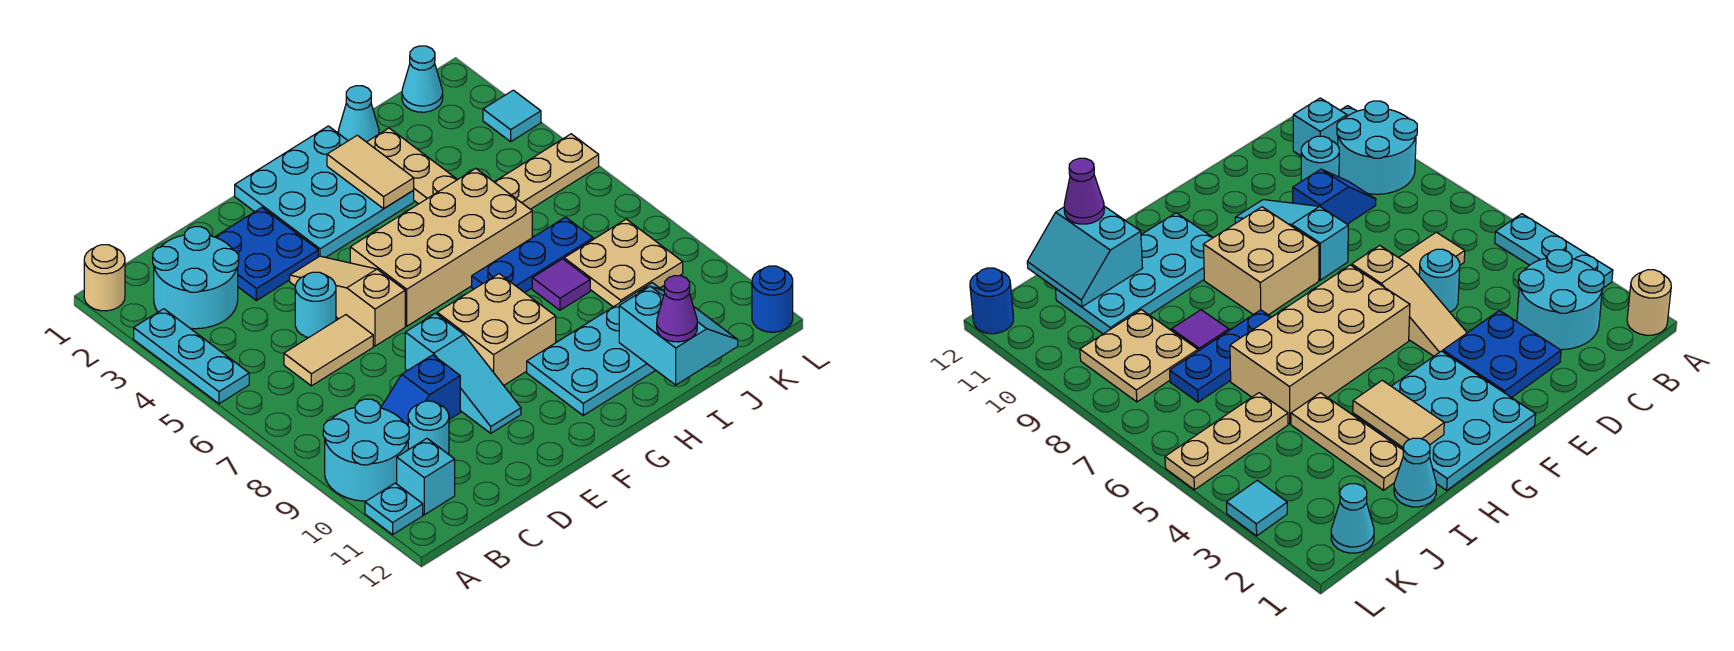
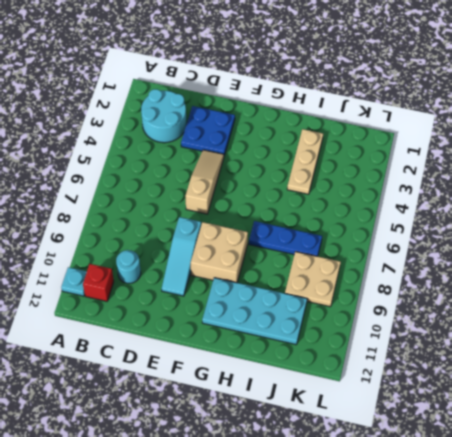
red brick B11 level 1 -> cyan brick B11 level 1
none -> tan round brick A1 level 1
none -> cyan plate A3:A5 level 1
none -> cyan round brick A9:B10 level 1

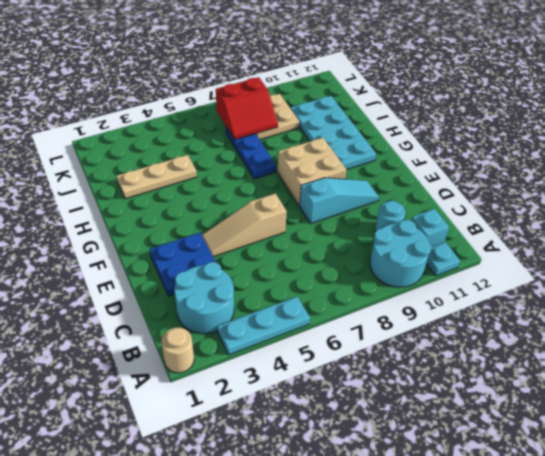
red slope J7:K8 level 2 top K -> none
none -> tan tile C6:D6 level 1
none -> blue slope C9:D9 level 1 top D
none -> cyan round brick D5 level 1

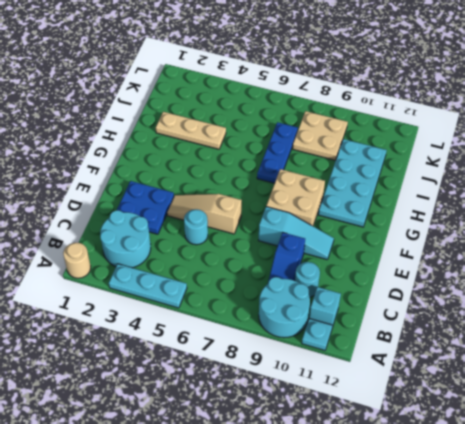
none -> tan tile C6:D6 level 1
none -> cyan plate F1:H3 level 1
none -> tan brick F5:I6 level 1

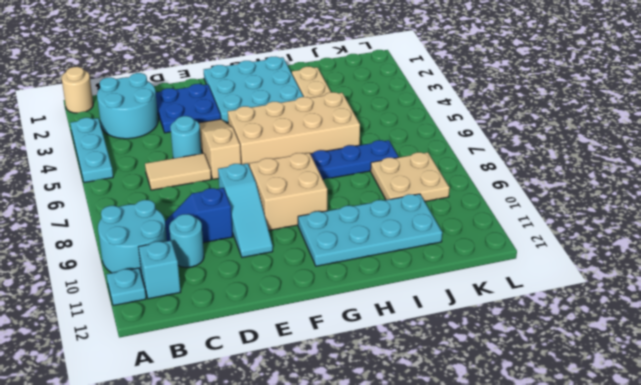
none -> cyan cone I1 level 1
none -> purple tile I8 level 1
none -> tan plate J5:L5 level 1

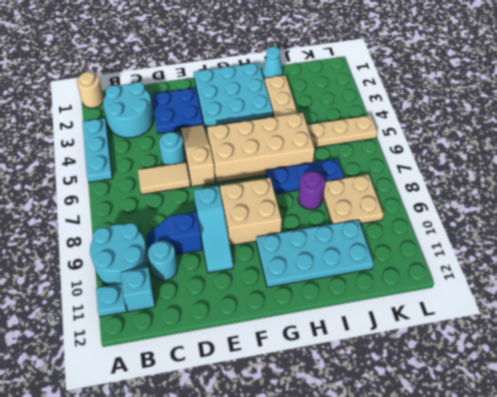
purple round brick I8 level 1 -> purple tile I8 level 1
none -> cyan cone K1 level 1
none -> cyan tile L3 level 1
none -> blue round brick L12 level 1

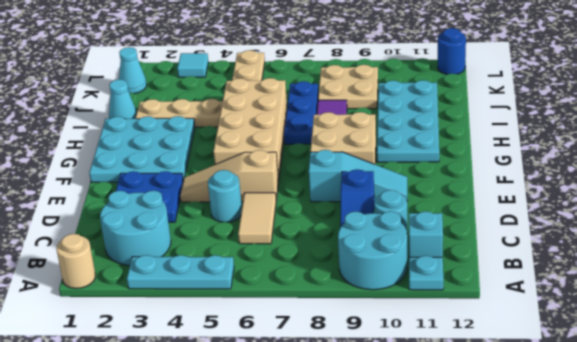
none -> tan tile H2:H3 level 2
none -> cyan slope I11:J12 level 2 top I
none -> purple cone I12 level 3

